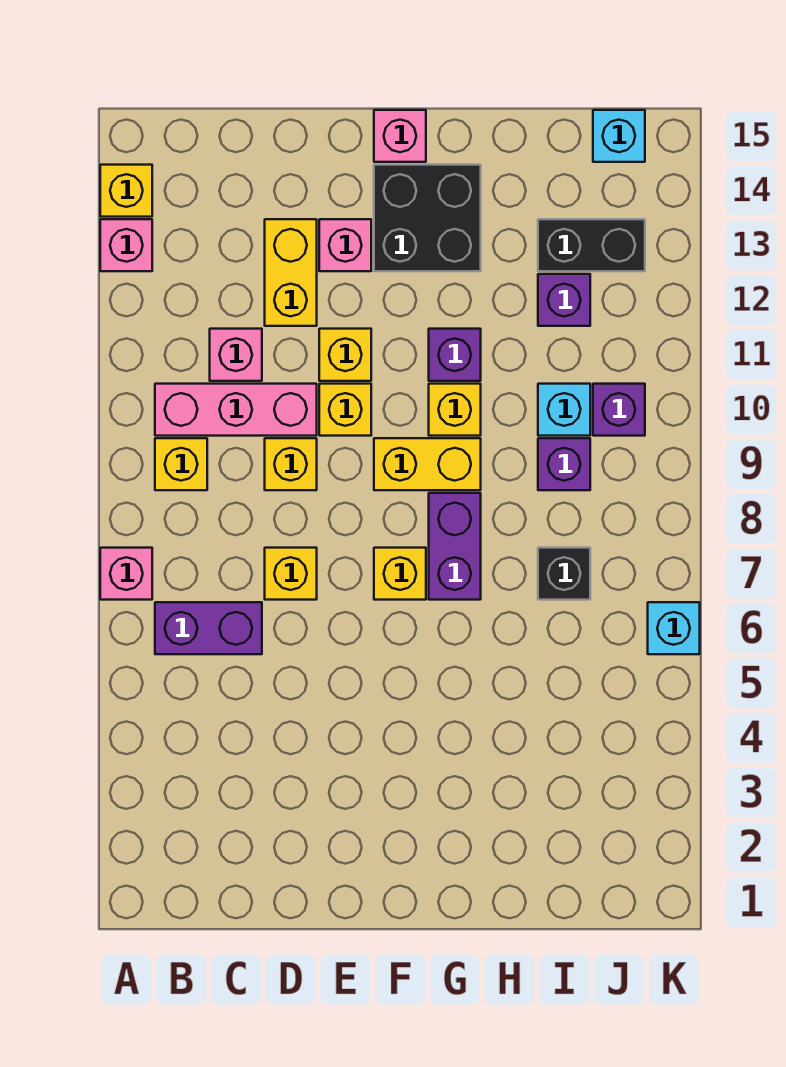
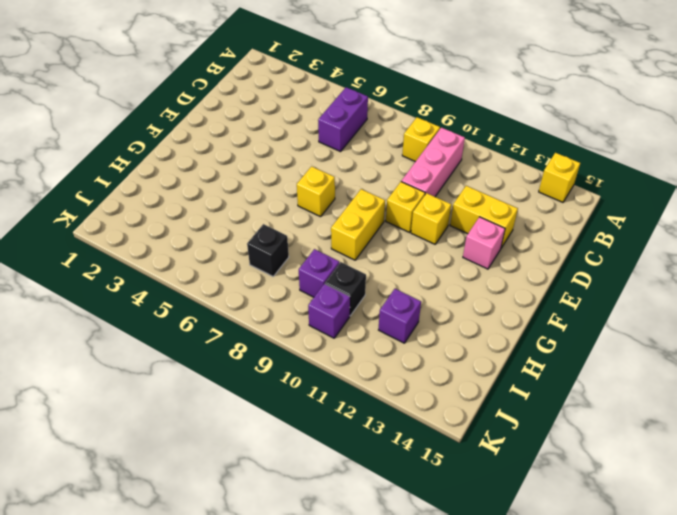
black brick I10 level 1 -> cyan brick I10 level 1
none -> pink brick A7 level 1
none -> pink brick A13 level 1
none -> pink brick C11 level 1

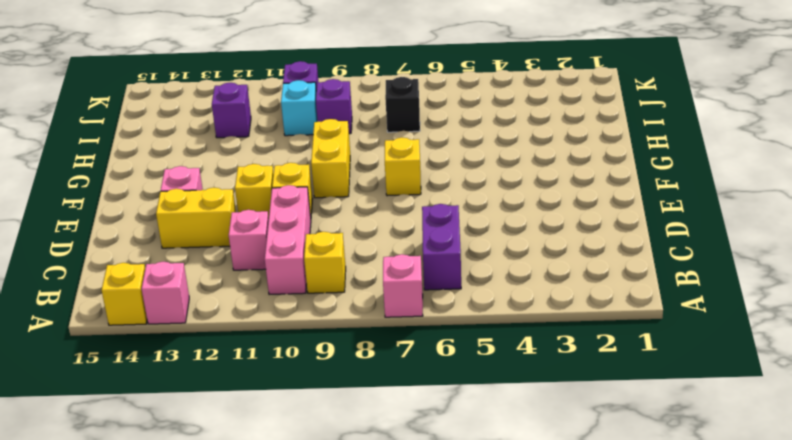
none -> yellow brick D7 level 1
none -> yellow brick D9 level 1
none -> black brick F13:G14 level 1

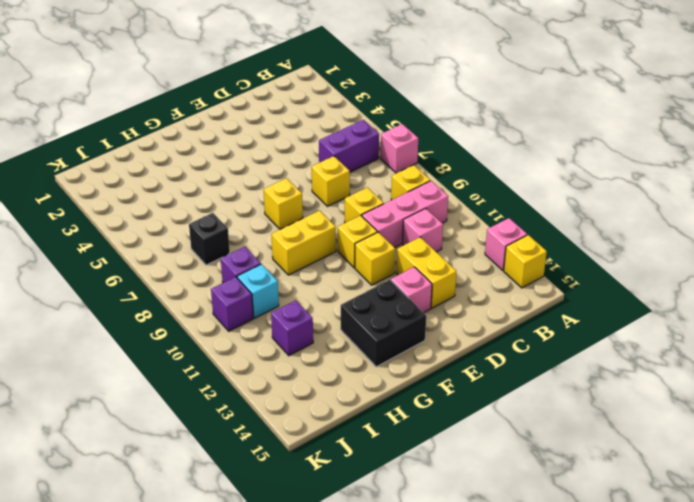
none -> pink brick F15 level 1
none -> purple brick G7:G8 level 1
none -> yellow brick G10 level 1

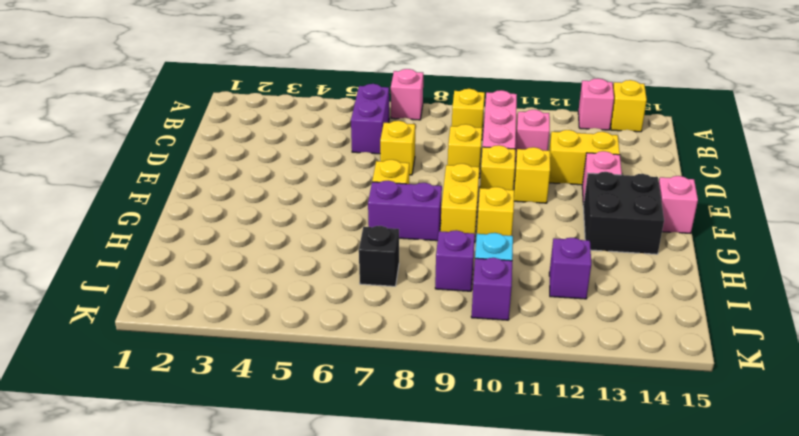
none -> purple brick G11 level 1
none -> black brick I13:J13 level 1
none -> cyan brick J15 level 1

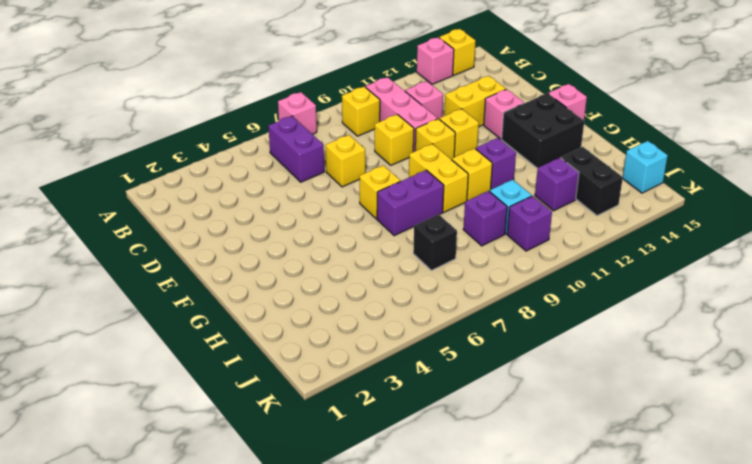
none -> cyan brick K6 level 1

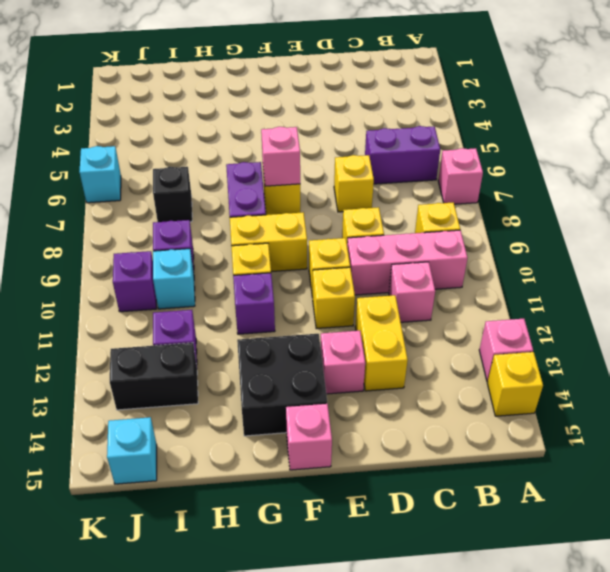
pink brick F7 level 2 -> none

